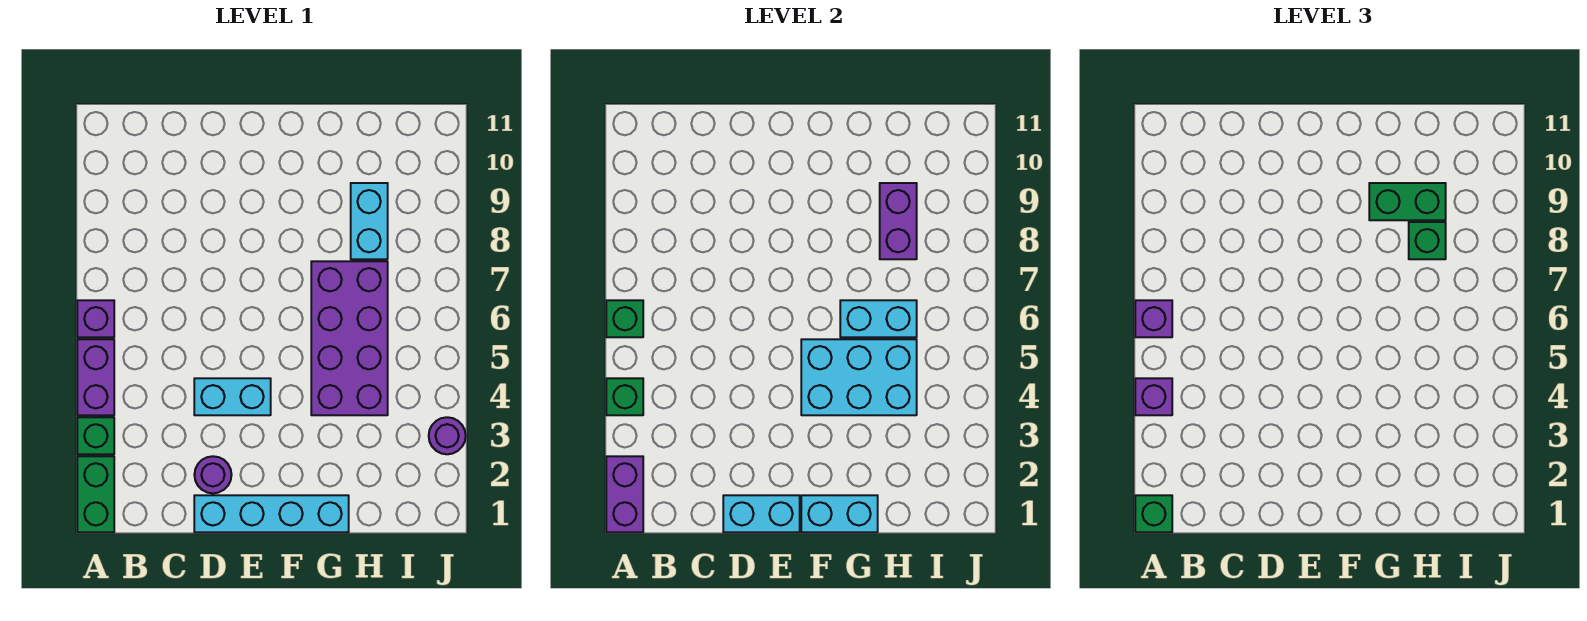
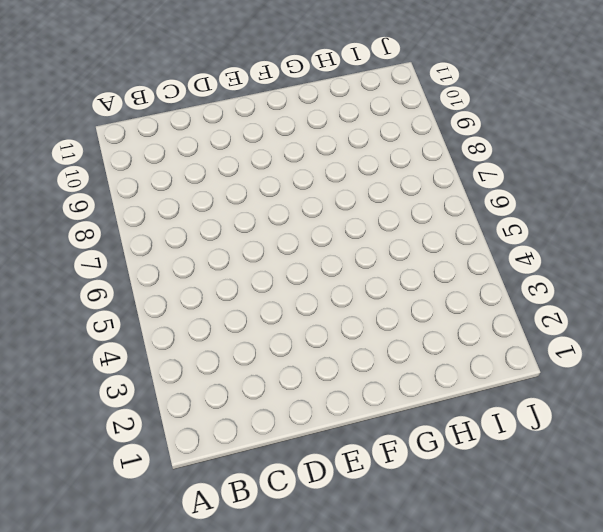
none -> green brick A1:A2 level 1
none -> green brick A3 level 1
none -> purple brick A4:A5 level 1

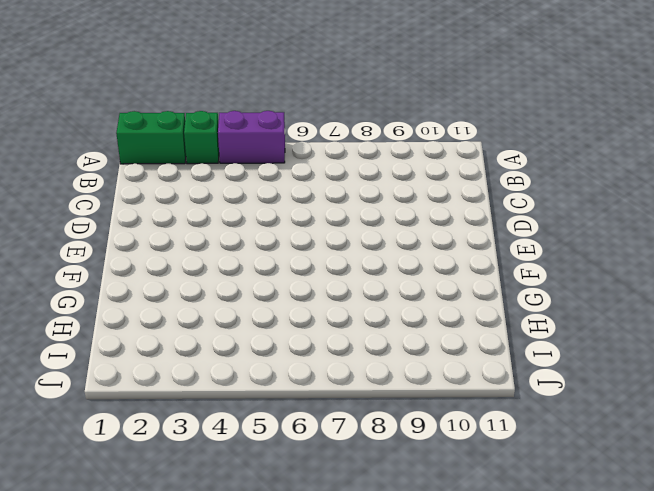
none -> purple brick A6 level 1
none -> cyan brick D1:G1 level 1
none -> purple round brick D2 level 1

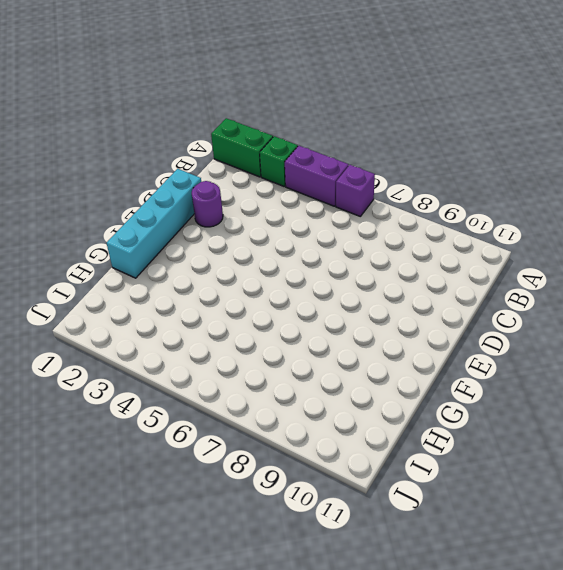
none -> cyan brick D4:E4 level 1
none -> purple brick G4:H7 level 1
none -> cyan brick H8:H9 level 1

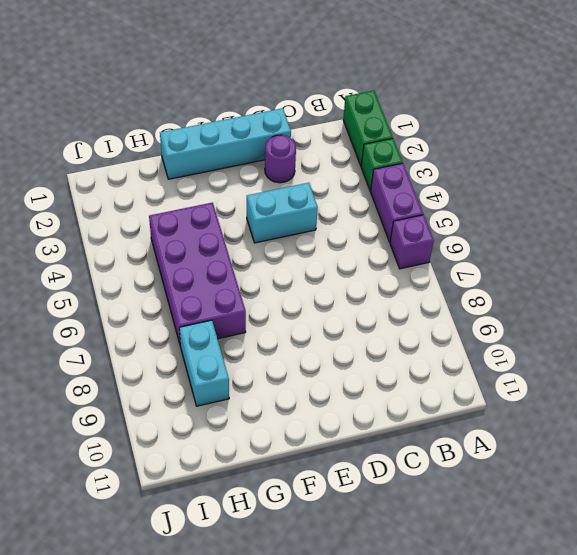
none -> purple round brick J3 level 1
none -> purple brick A1:A2 level 2
none -> green brick A4 level 2

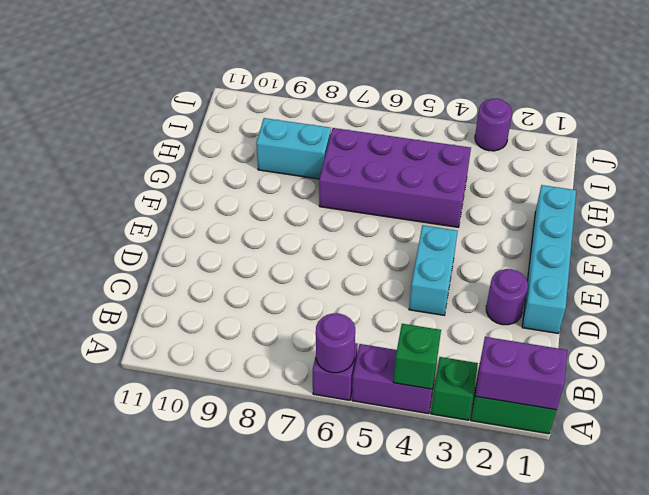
purple round brick A6 level 2 -> green brick A6 level 2
none -> cyan brick D1:E1 level 2
none -> cyan brick F1:G1 level 2
none -> cyan brick F4:H5 level 2

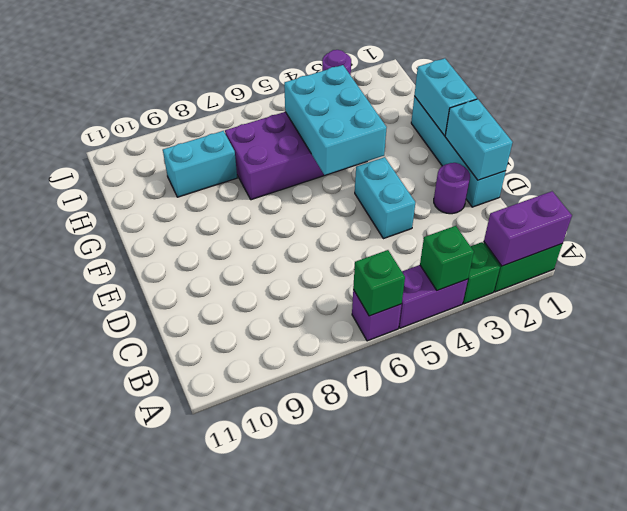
none -> cyan brick G6:H6 level 2
none -> purple brick H8:H9 level 2
none -> green brick A1 level 3

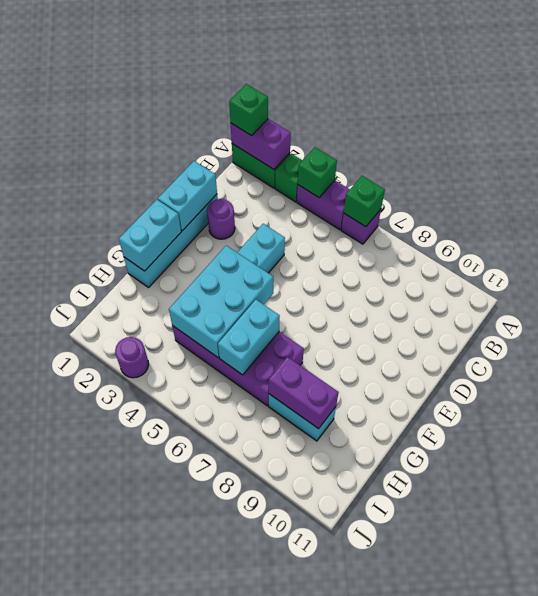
none -> purple brick A4 level 3
none -> purple brick A6 level 3
none -> green brick G9:H9 level 3

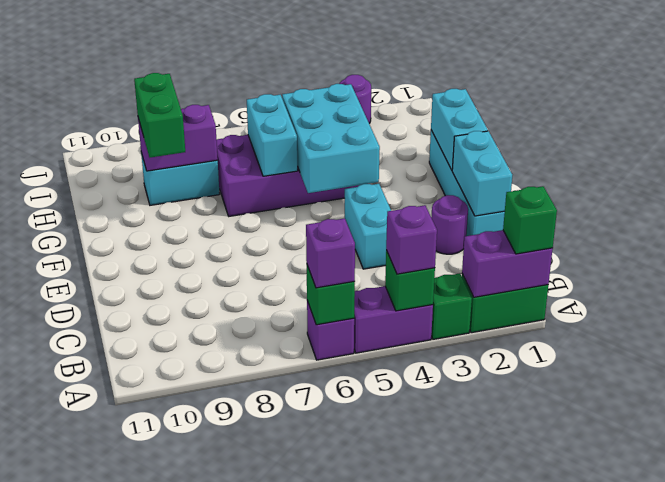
none -> green brick H8 level 3

